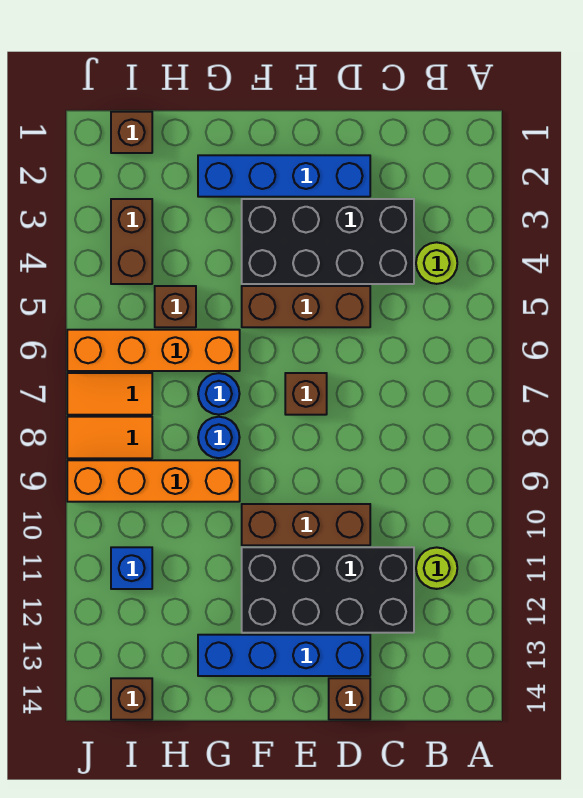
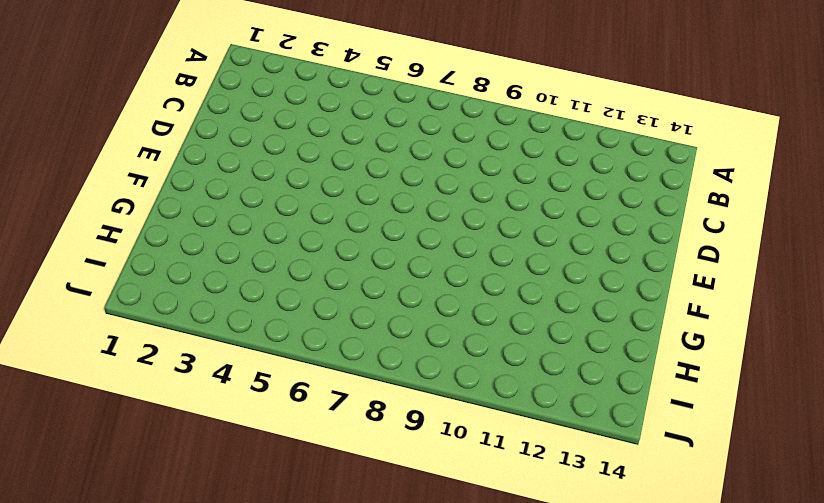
none -> lime round brick B4 level 1
none -> lime round brick B11 level 1
none -> black brick C3:F4 level 1

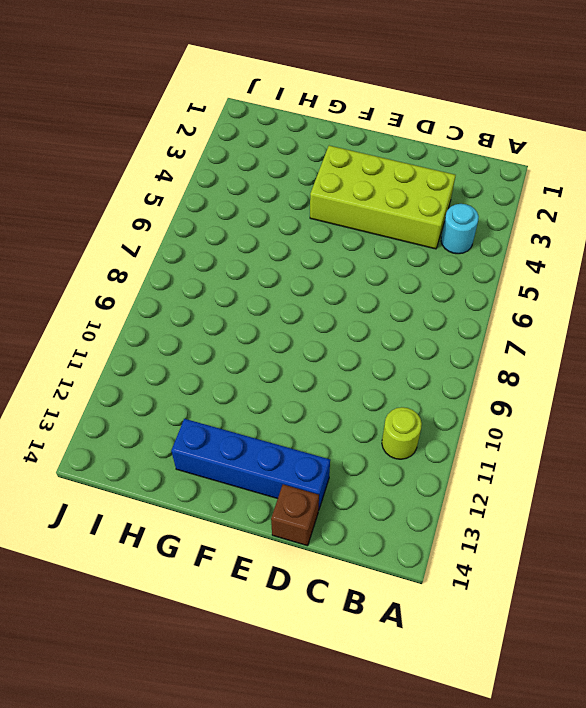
cyan round brick B4 level 1 -> lime round brick B4 level 1
lime brick C3:F4 level 1 -> black brick C3:F4 level 1
none -> black brick C11:F12 level 1
none -> blue brick D2:G2 level 1
none -> brown brick D5:F5 level 1

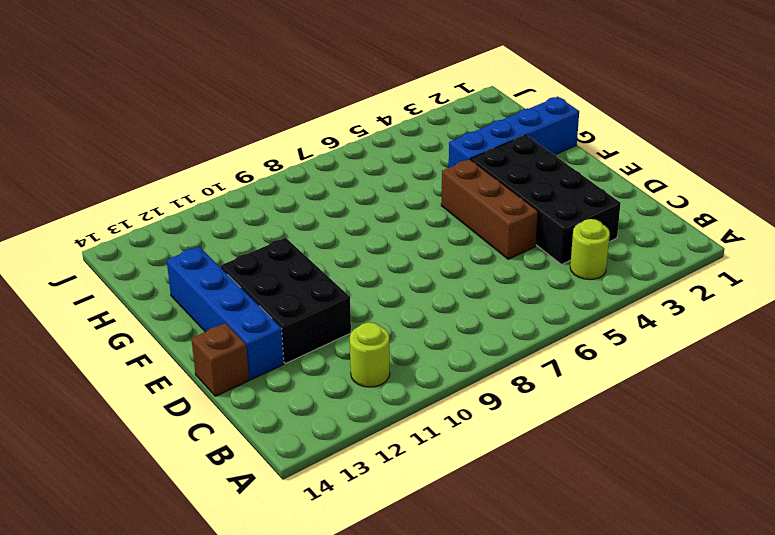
black brick D11:F12 level 1 -> black brick C11:F12 level 1
blue brick G1:G4 level 1 -> blue brick D2:G2 level 1
none -> brown brick D10:F10 level 1
none -> brown brick E7 level 1
none -> orange brick G6:J6 level 1

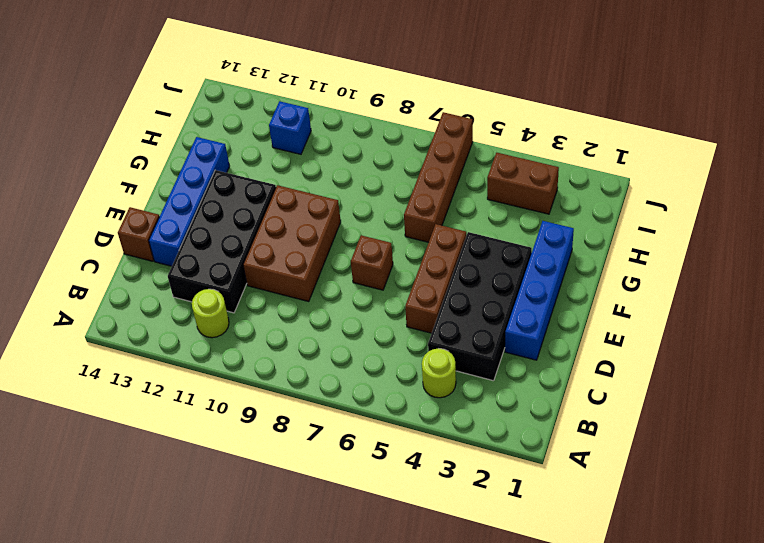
brown brick D9:F10 level 1 -> brown brick D10:F10 level 1
brown brick G6:J6 level 1 -> orange brick G6:J6 level 1
none -> blue round brick G7 level 1
none -> blue round brick G8 level 1
none -> orange brick G9:J9 level 1

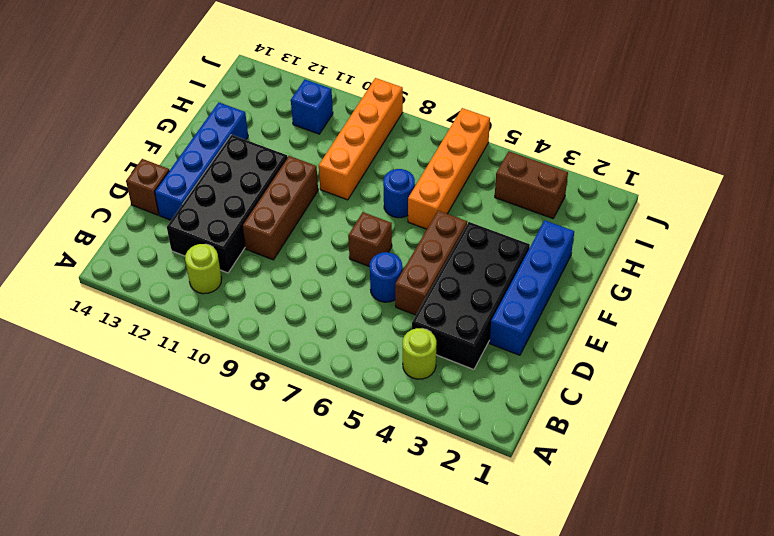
blue round brick D6 level 1 -> blue round brick G8 level 1
none -> brown brick H5 level 1
none -> brown brick I1 level 1
none -> orange tile I7:J7 level 1

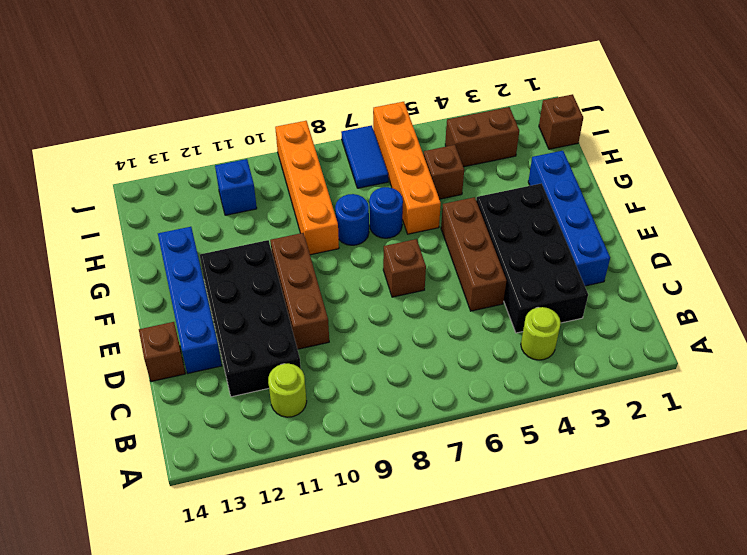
blue tile I7:J7 level 1 -> orange tile I7:J7 level 1
none -> orange tile I8:J8 level 1
none -> brown brick I14 level 1

